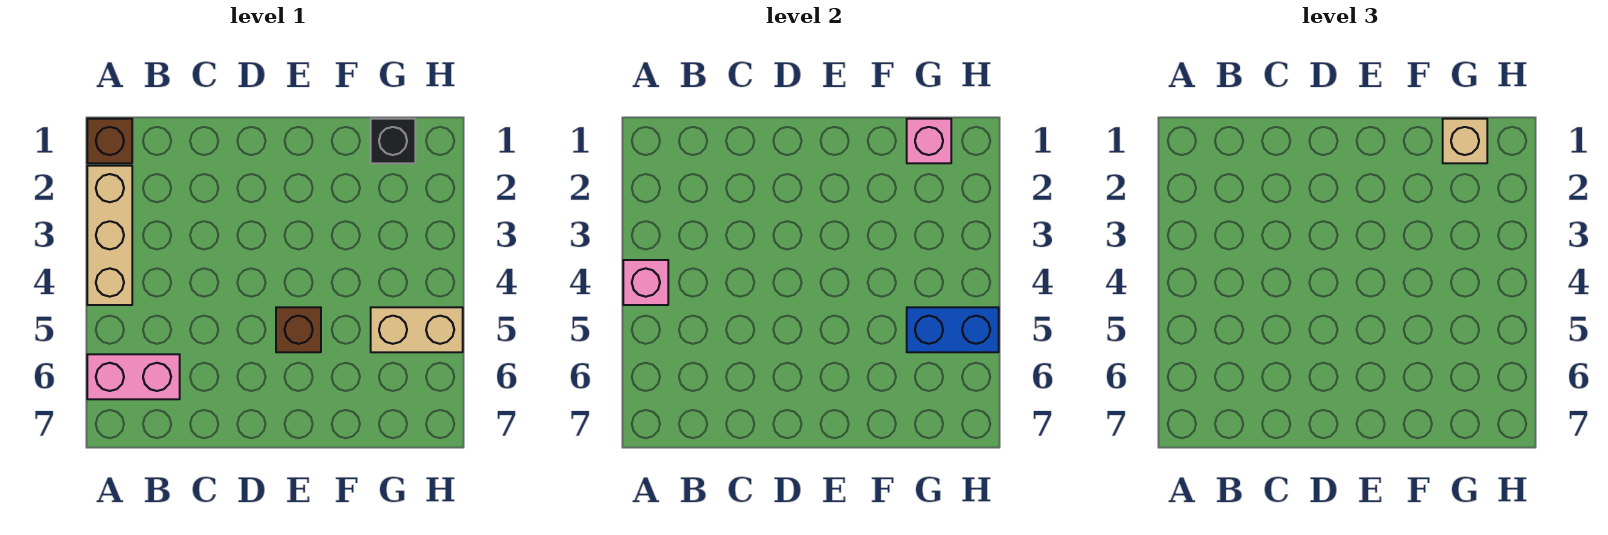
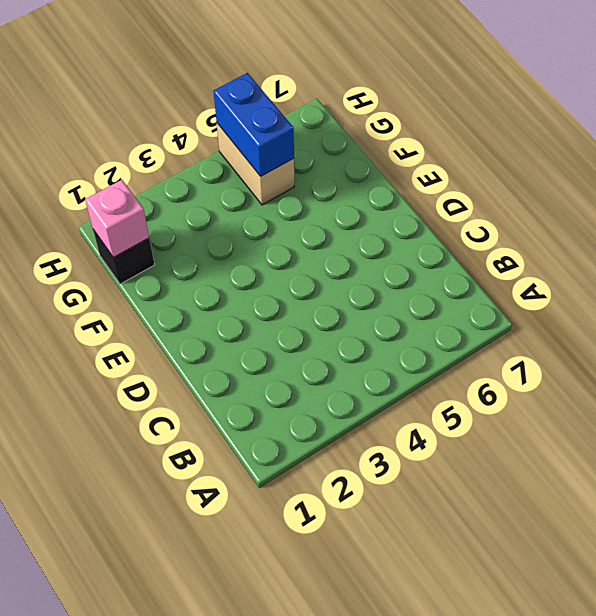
none -> brown brick A1 level 1
none -> tan brick A2:A4 level 1

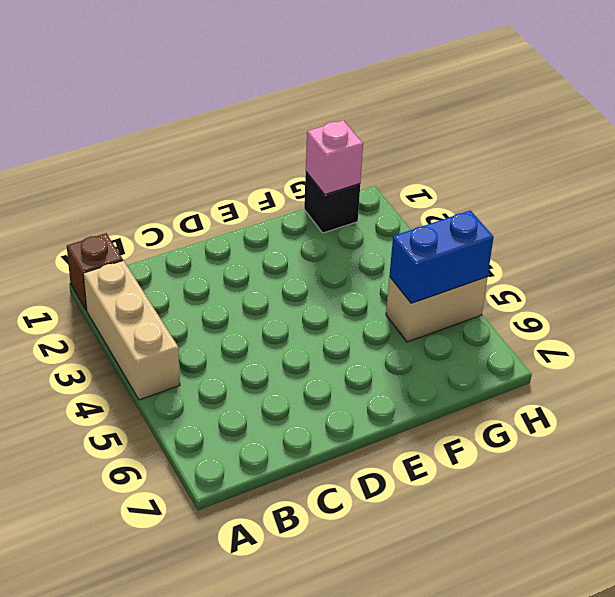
none -> pink brick A6:B6 level 1
none -> brown brick E5 level 1

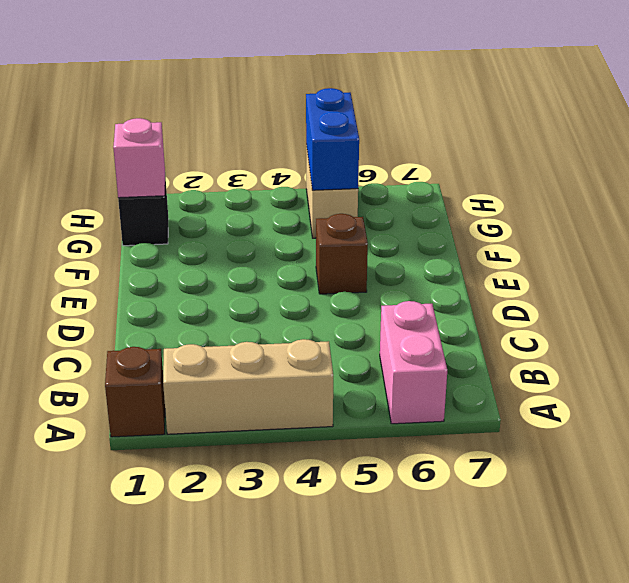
none -> pink brick A4 level 2
none -> tan brick G1 level 3

